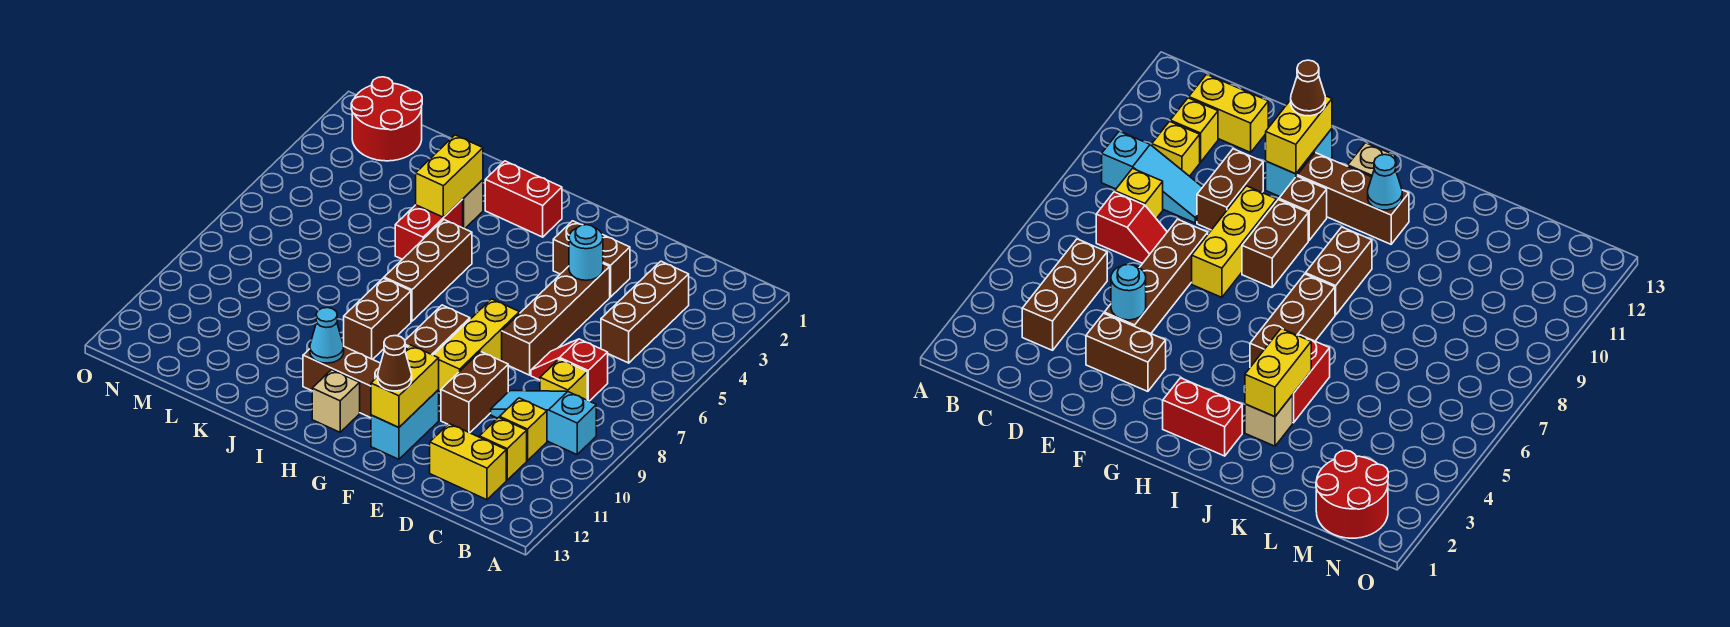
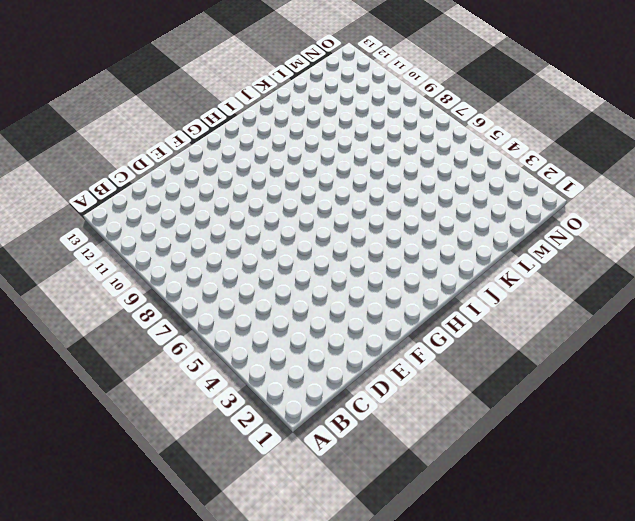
none -> cyan slope B9:D9 level 1 top B
none -> brown brick C3:C5 level 1
none -> red slope C7:D7 level 1 top C

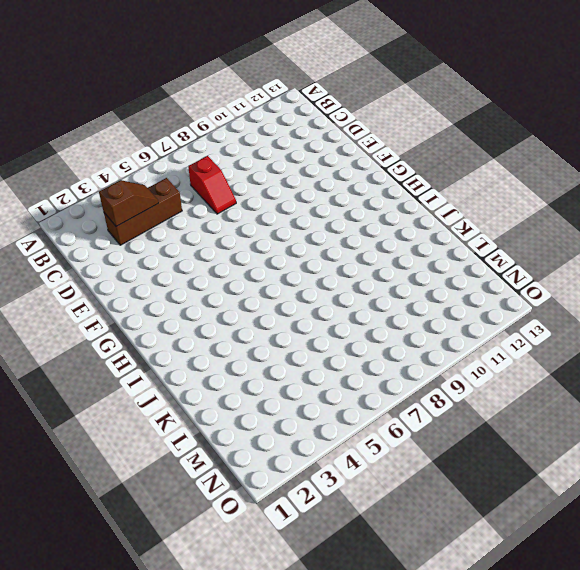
brown slope C3:C4 level 2 top 3 -> none
none -> cyan slope B9:D9 level 1 top B
none -> yellow brick C8 level 1
none -> yellow brick C10 level 1

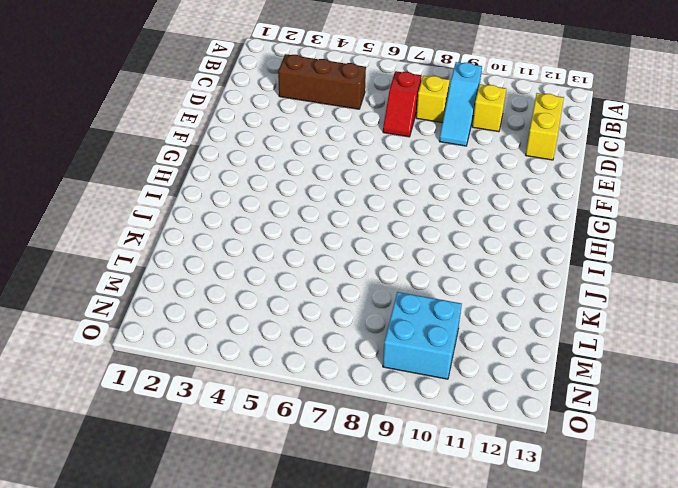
cyan brick M9:N10 level 1 -> none
none -> yellow brick C11 level 1
none -> brown brick E3:F3 level 1
none -> brown brick E4:E7 level 1

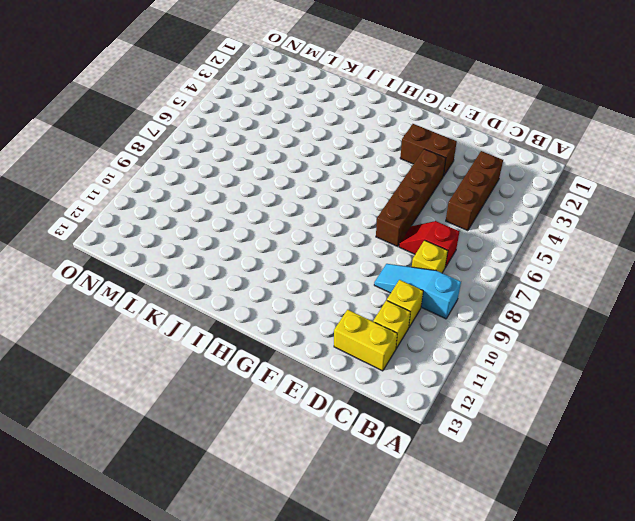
none -> brown brick E9:E10 level 1
none -> yellow brick F7:F9 level 1
none -> cyan brick F11:F12 level 1

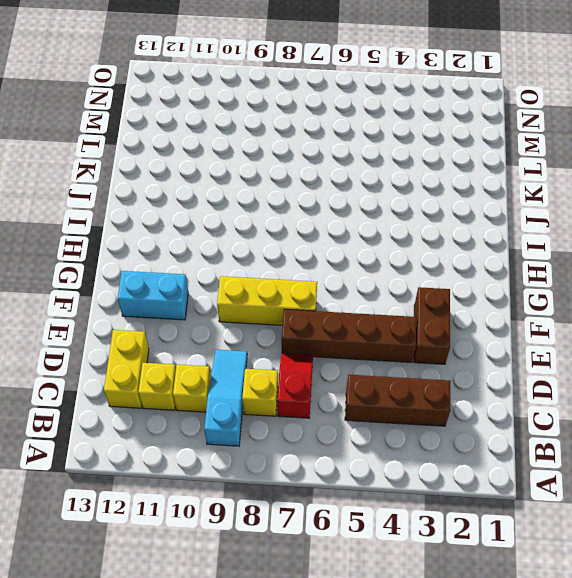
none -> brown brick E9:E10 level 1
none -> brown brick G8:G9 level 1
none -> brown brick G10 level 1

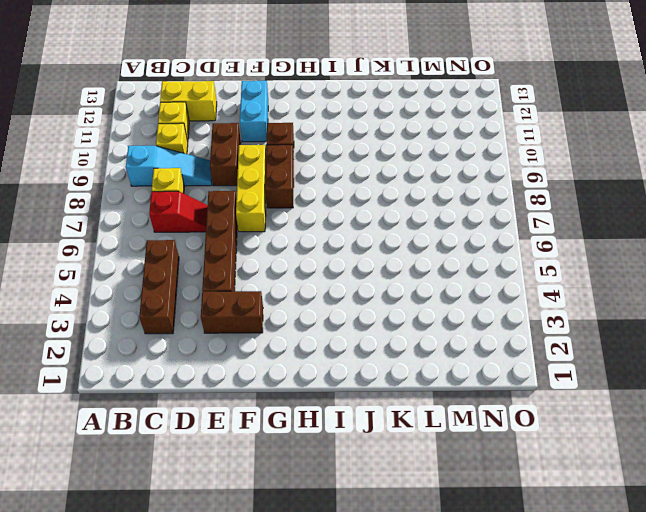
none -> brown brick G11:I11 level 1
none -> red brick H2:I2 level 1
none -> tan brick H12 level 1

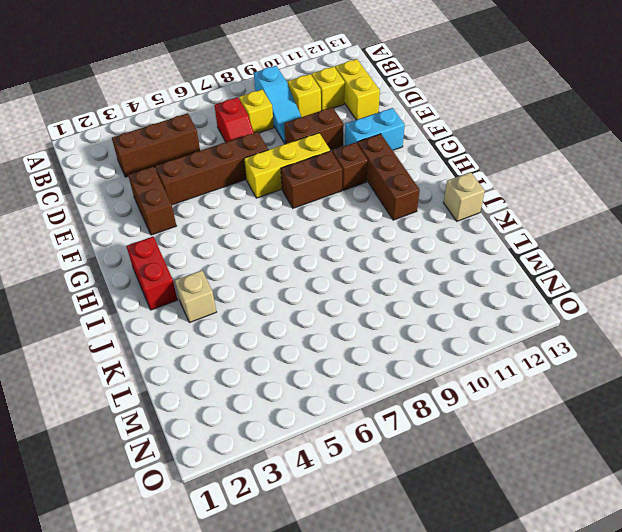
tan brick J13 level 1 -> tan brick H12 level 1
none -> brown brick I5:I7 level 1
none -> brown brick I8:I9 level 1
none -> red brick J4:J5 level 1

